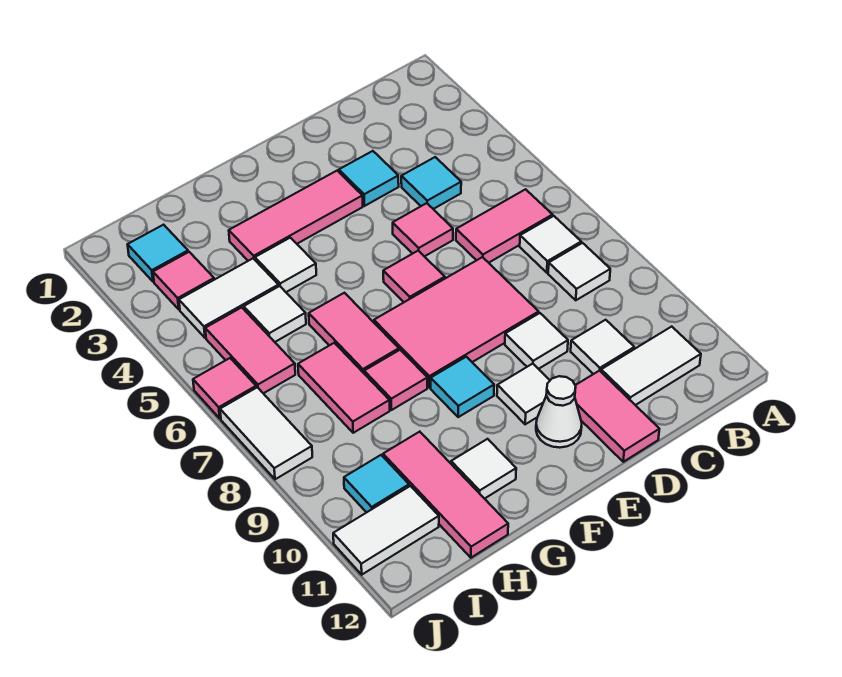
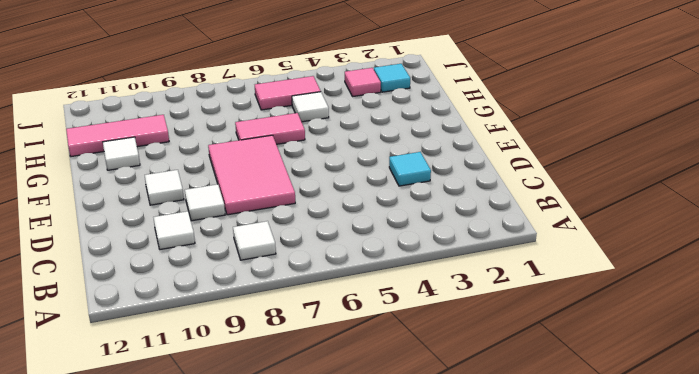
none -> pink tile B6:C6 level 1
none -> white tile B7 level 1
none -> white tile B11:C11 level 1
none -> cyan tile C4 level 1

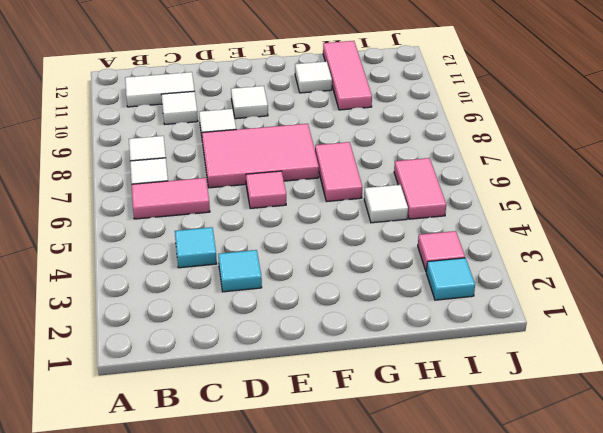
none -> pink tile D5 level 1
none -> pink tile D11:D12 level 1
none -> pink tile E3:G3 level 1
none -> white cone E11 level 1

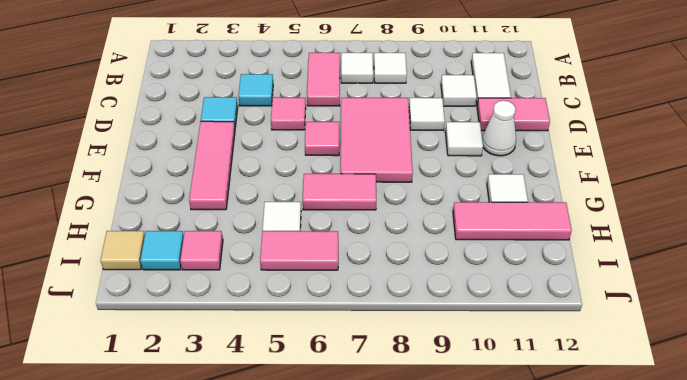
tan tile I1 level 1 -> none
none -> cyan tile F9 level 1
none -> white tile G4 level 1
none -> pink tile G8 level 1
none -> white tile H4:I4 level 1

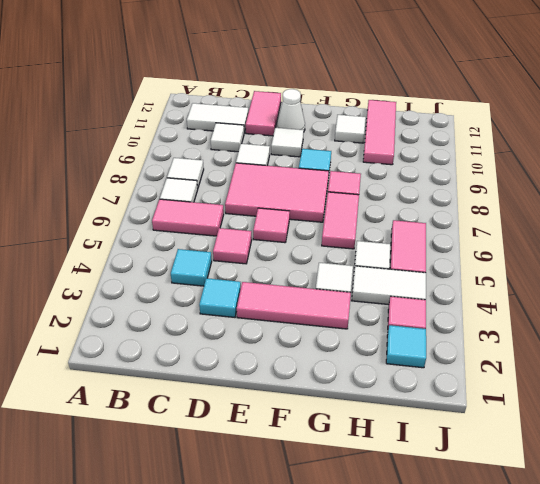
none -> pink tile H7:H8 level 1
none -> cyan tile I10 level 1
none -> white tile I11:J11 level 1
none -> pink tile J6 level 1

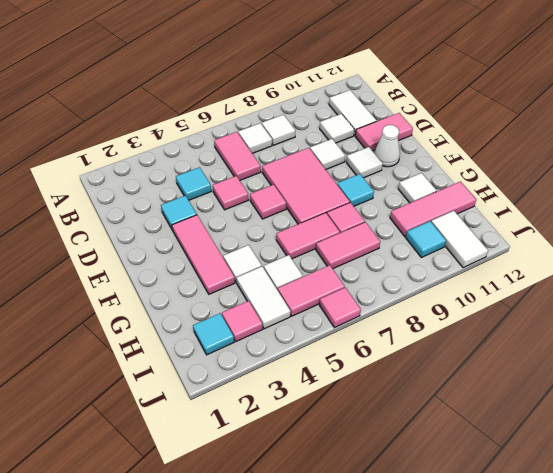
none -> white tile J7:J8 level 1

